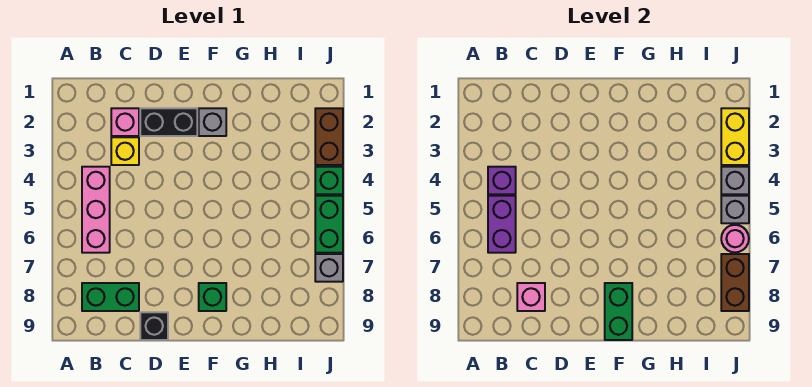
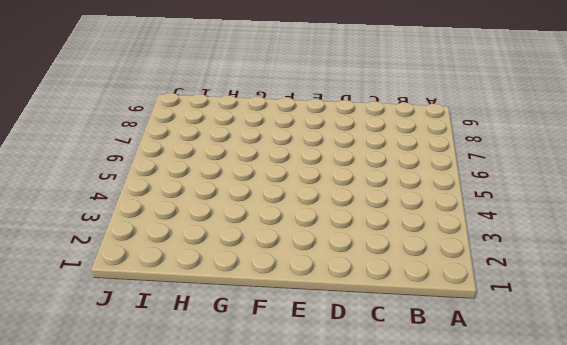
none -> pink brick B4:B6 level 1
none -> green brick B8:C8 level 1
none -> pink brick C2 level 1

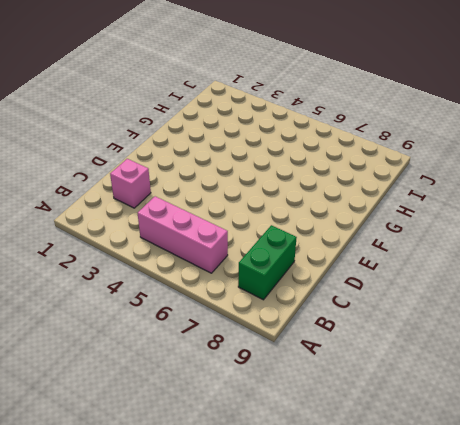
none -> yellow brick C3 level 1
none -> black brick D2:E2 level 1
none -> black brick D9 level 1

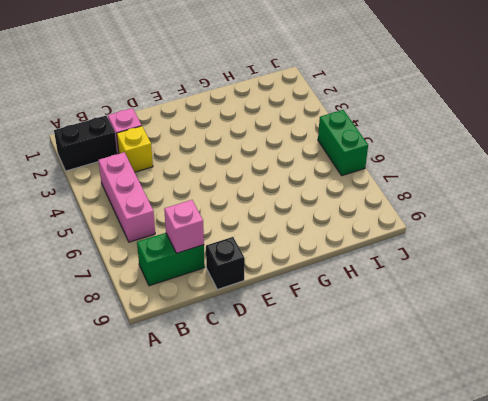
black brick A2:B2 level 1 -> black brick D2:E2 level 1
none -> grey brick F2 level 1
none -> green brick F8 level 1
none -> brown brick J2:J3 level 1

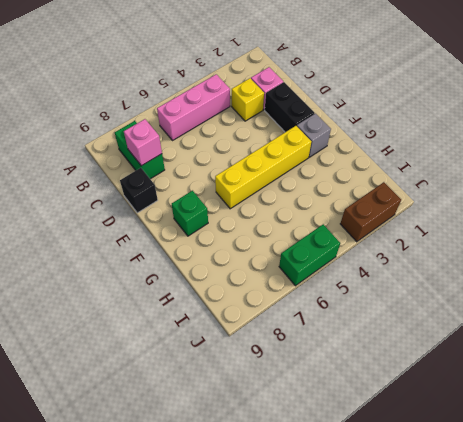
yellow brick F3:F6 level 1 -> none
none -> green brick J4 level 1
none -> grey brick J7 level 1
none -> purple brick B4 level 2

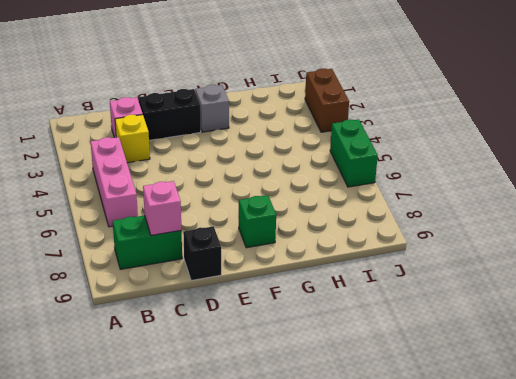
none -> green brick J4 level 1
none -> grey brick J7 level 1
none -> purple brick B4 level 2

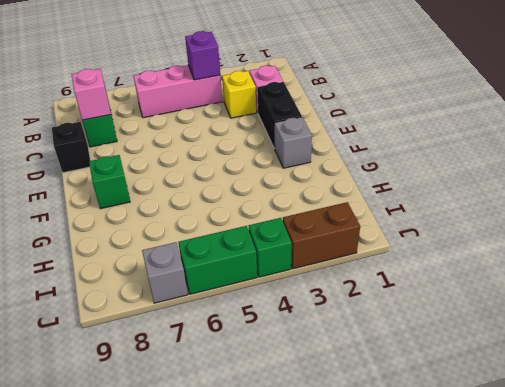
none -> purple brick B5:B6 level 2
none -> green brick F8:F9 level 2
none -> yellow brick J2:J3 level 2

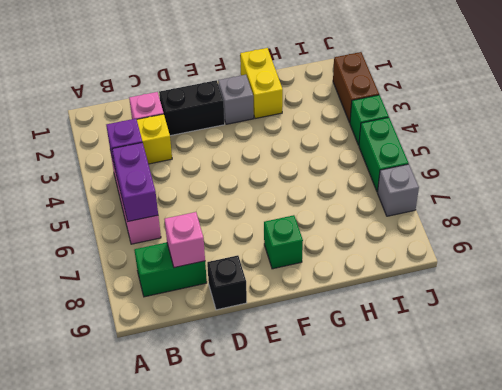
yellow brick G1:G2 level 1 -> yellow brick J2:J3 level 2
none -> green brick F8:F9 level 2
none -> grey brick J4 level 2
none -> grey brick J5 level 2

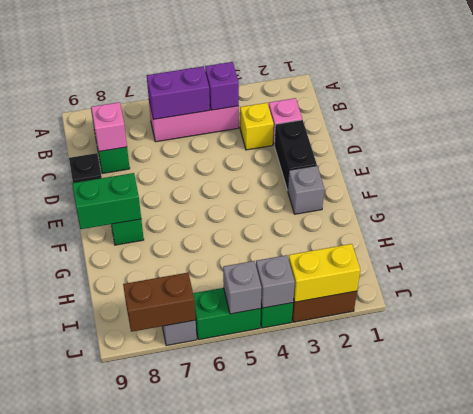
none -> pink round brick J6 level 2

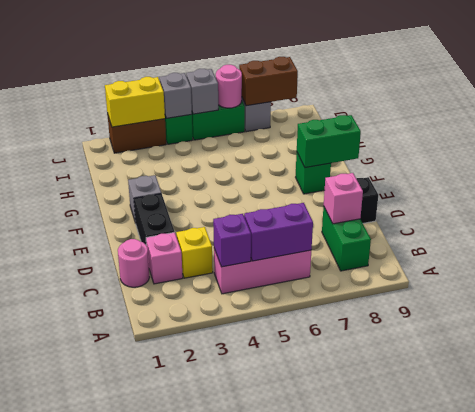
pink round brick C1 level 1 -> none

